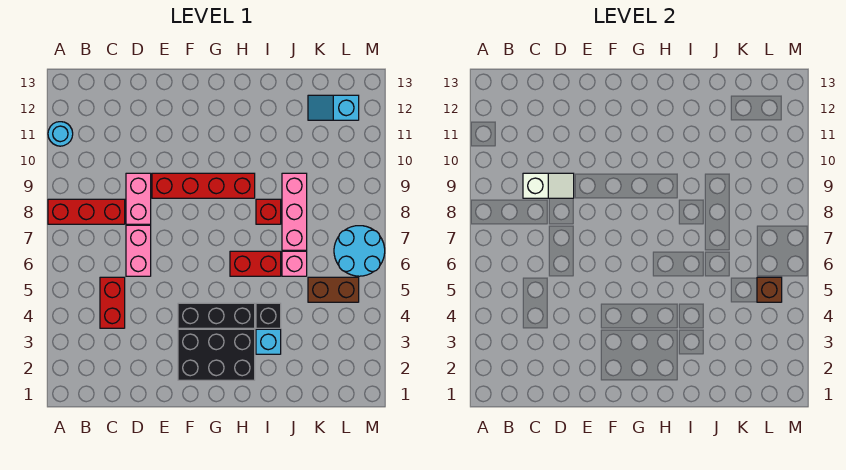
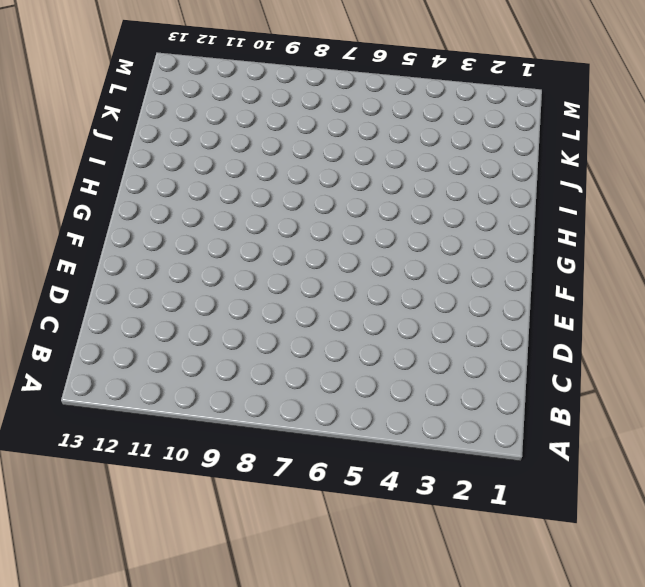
none -> red brick A8:C8 level 1
none -> cyan round brick A11 level 1
none -> red brick C4:C5 level 1

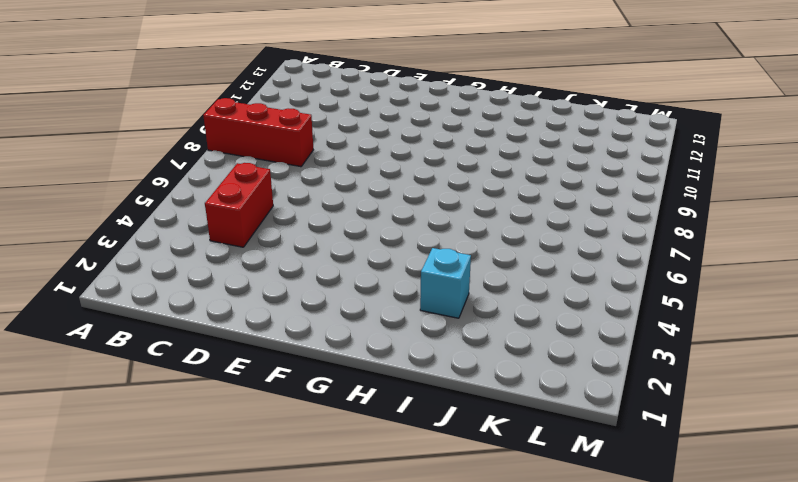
none -> cyan round brick A11 level 1
none -> pink brick D6:D7 level 1
none -> pink brick D8:D9 level 1

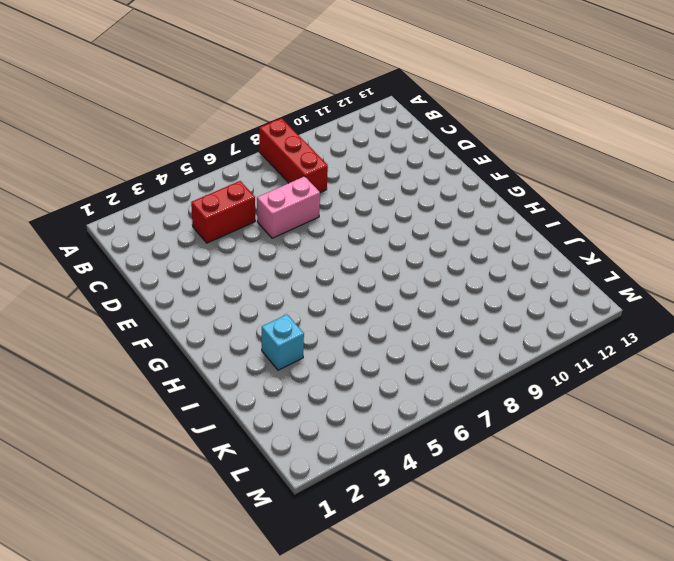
none -> cyan round brick A11 level 1
none -> pink brick D8:D9 level 1
none -> red brick E9:H9 level 1

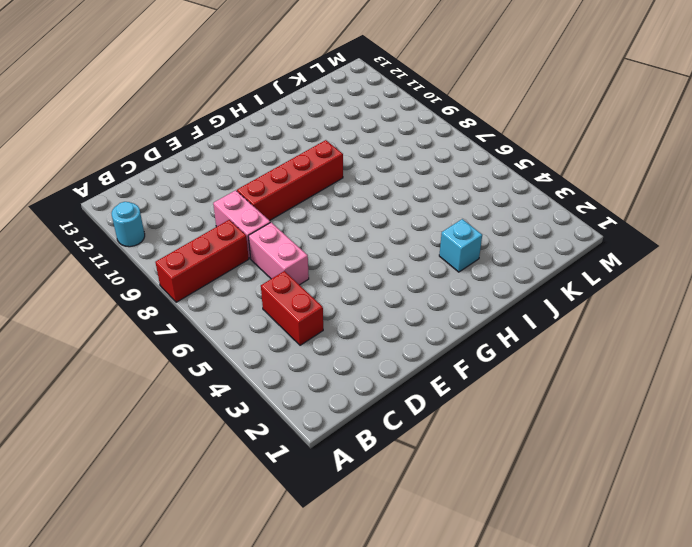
none -> black brick F2:H3 level 1
none -> black brick F4:H4 level 1
none -> red brick H6:I6 level 1

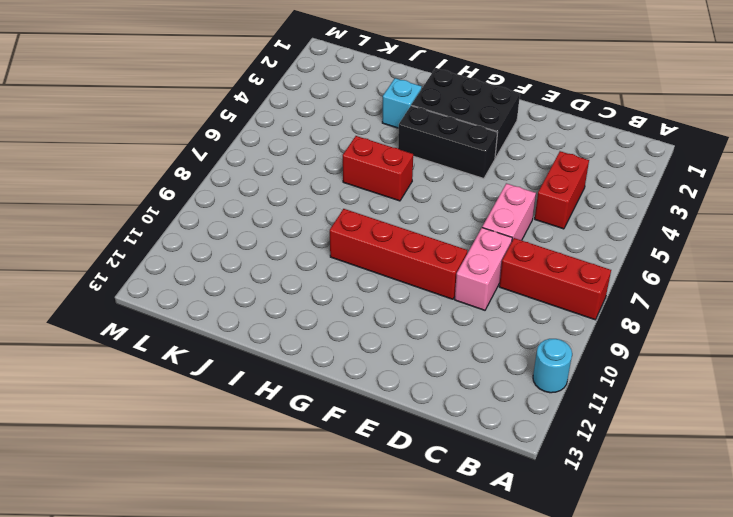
none -> black brick I4 level 1
none -> red brick I8 level 1
none -> pink brick J6 level 1

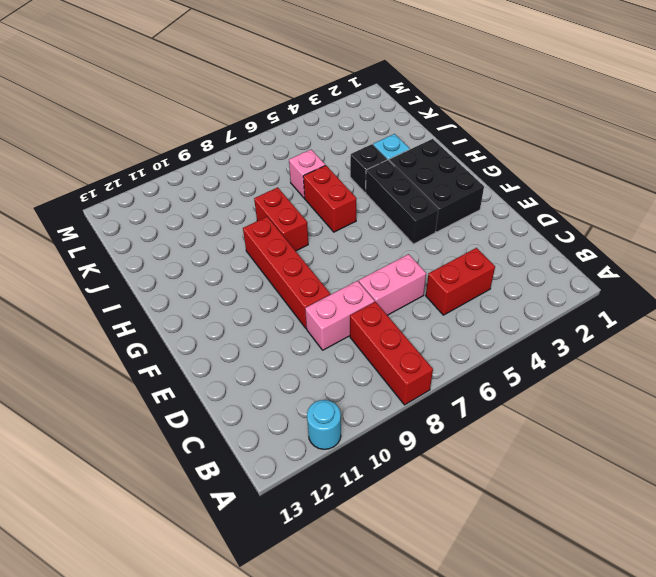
red brick H8:I8 level 1 -> red brick I8 level 1
none -> pink brick J7:J9 level 1
none -> brown brick K5:L5 level 1
none -> cyan slope K12:L12 level 1 top L

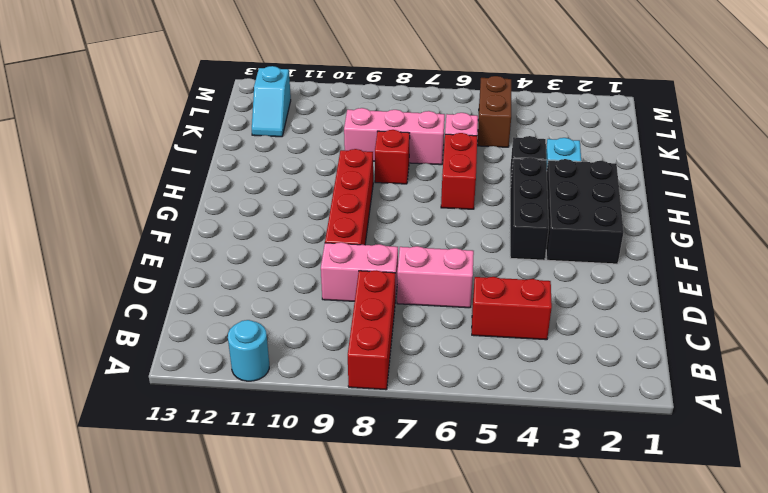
none -> cyan round brick L6:M7 level 1
none -> white slope C9:D9 level 2 top C
none -> brown brick L5 level 2

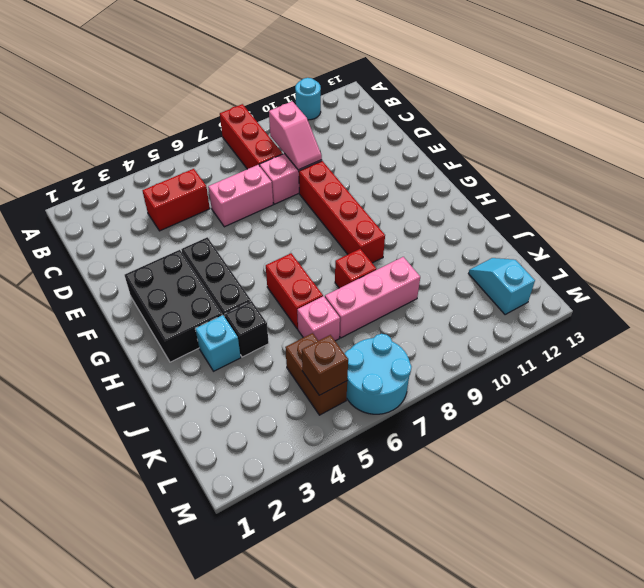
pink slope C9:D9 level 2 top C -> white slope C9:D9 level 2 top C

